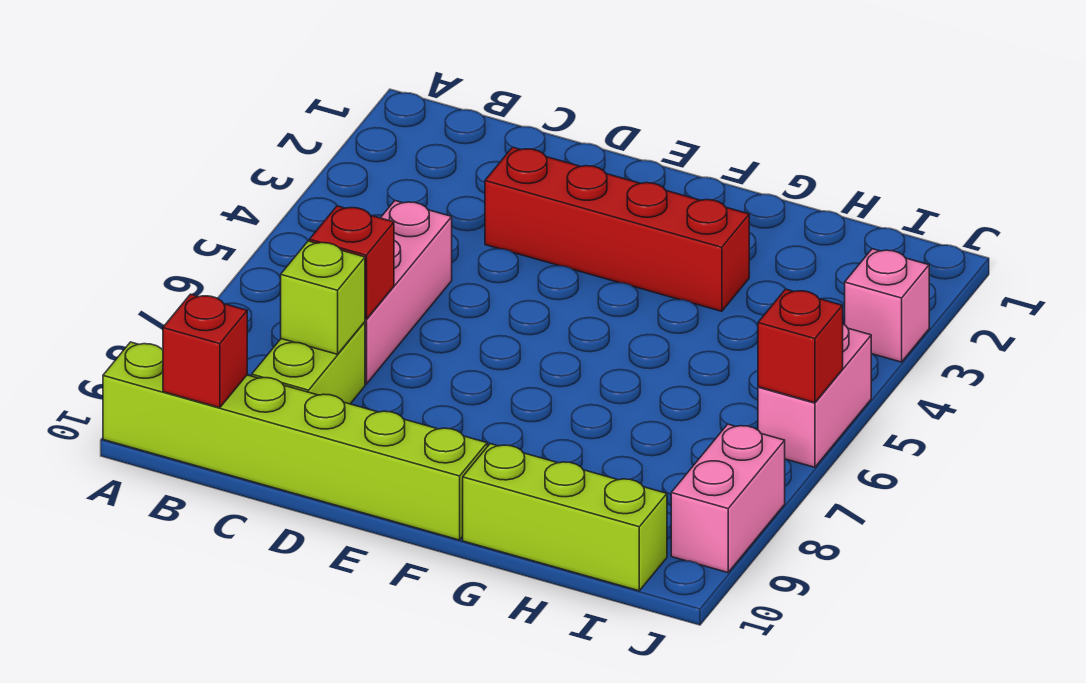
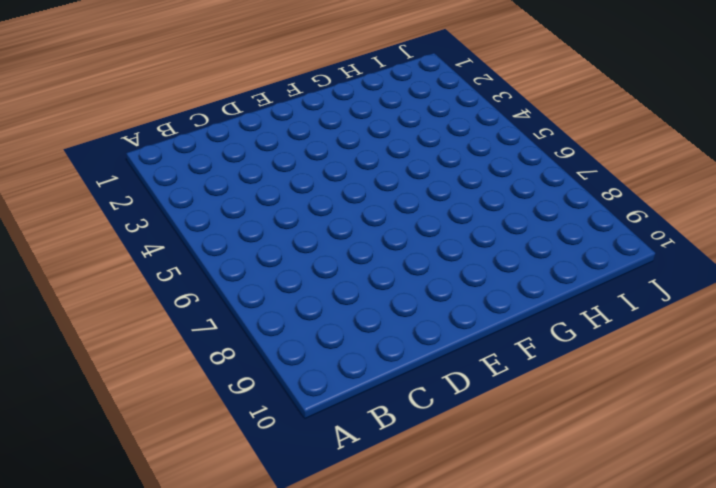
none -> lime brick A10:F10 level 1
none -> pink brick C5:C7 level 1
none -> lime brick C8:C9 level 1

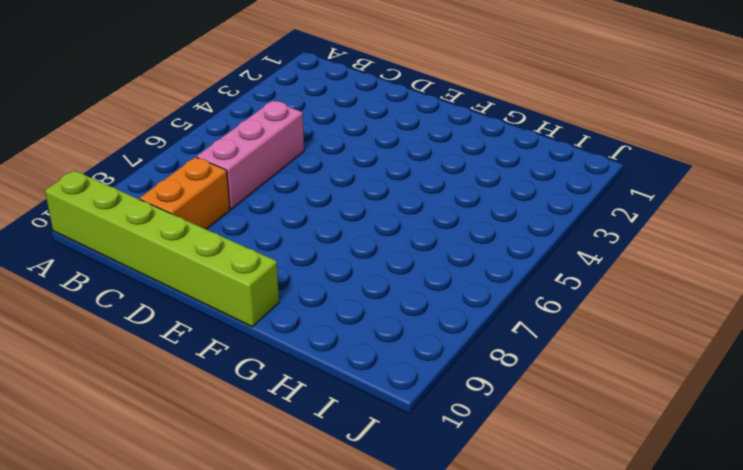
orange brick C8:C9 level 1 -> lime brick C8:C9 level 1
none -> red brick D3:G3 level 1
none -> lime brick G10:I10 level 1
none -> pink brick J3 level 1

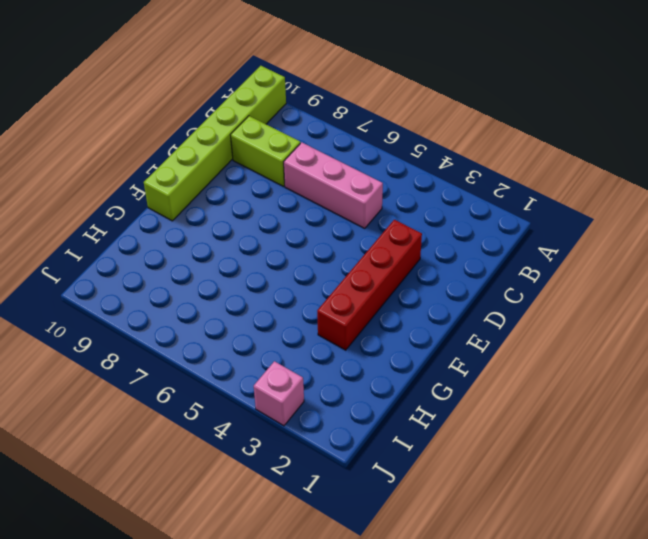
none -> lime brick G10:I10 level 1
none -> pink brick J5:J6 level 1
none -> pink brick J8:J9 level 1

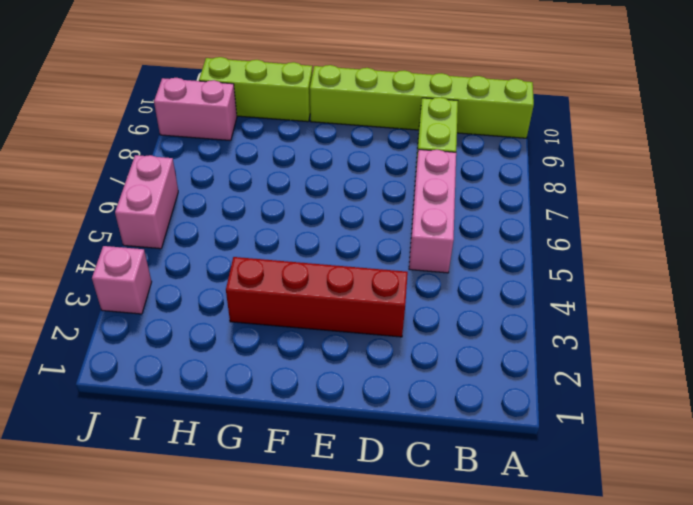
pink brick I9:J9 level 1 -> pink brick J8:J9 level 1
none -> red brick B10 level 2
none -> red brick C7 level 2
none -> lime brick C8 level 2

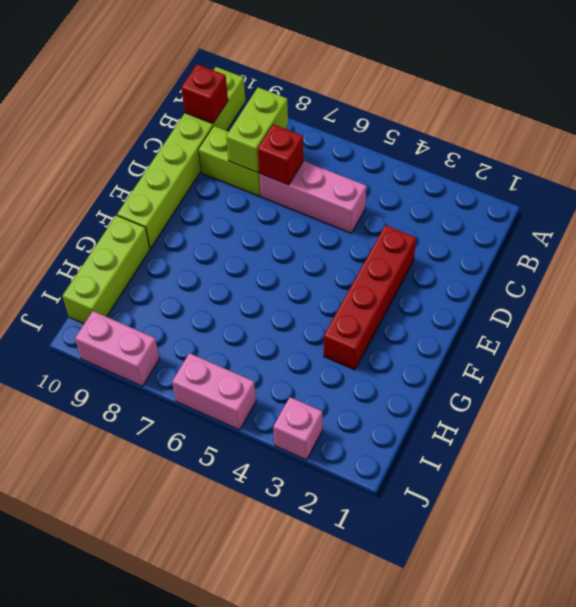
lime brick B8:C8 level 2 -> lime brick C8 level 2
none -> red brick J6 level 2

